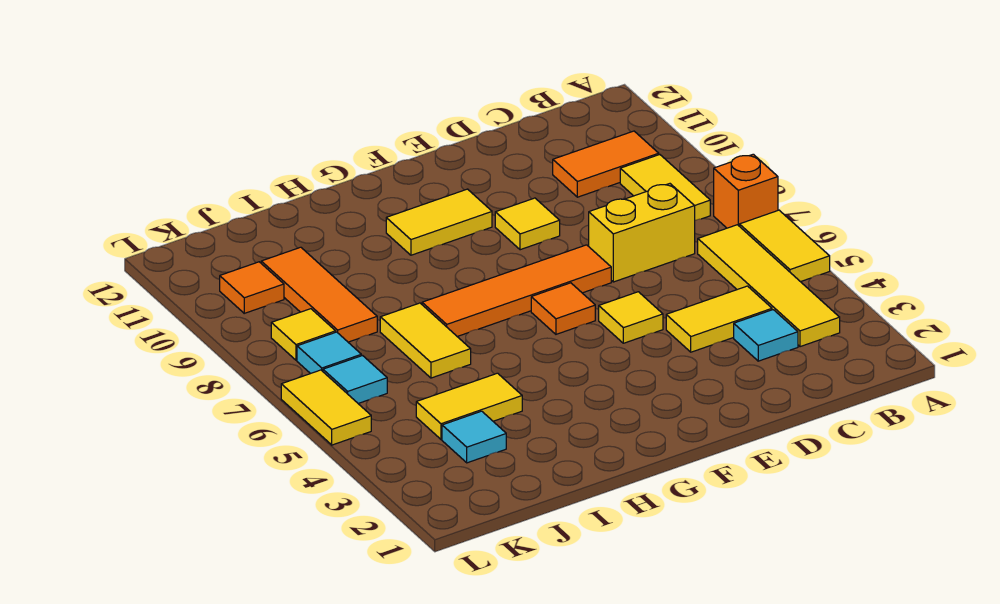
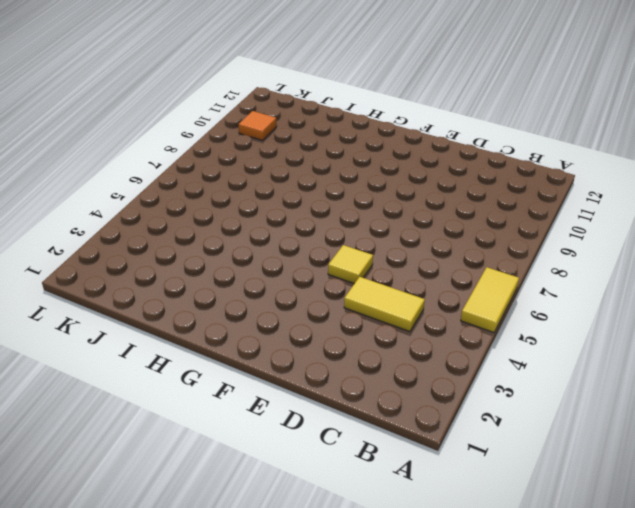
none -> orange brick A7 level 1
none -> yellow tile B3:B6 level 1
none -> yellow tile B8:B9 level 1

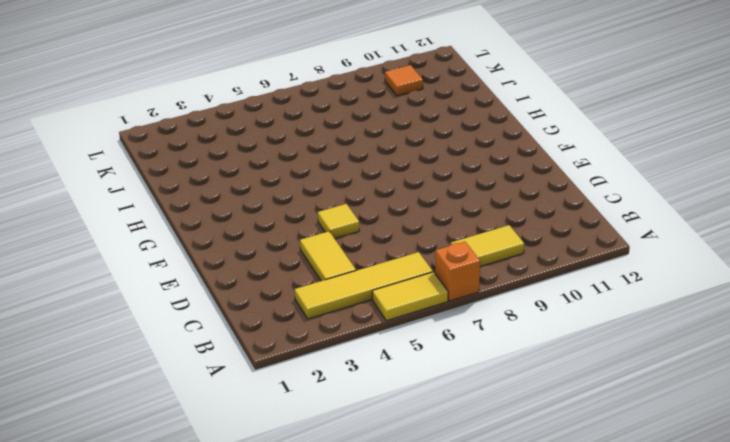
none -> orange tile B10:C10 level 1
none -> cyan tile C3 level 1
none -> yellow brick C7:D7 level 1

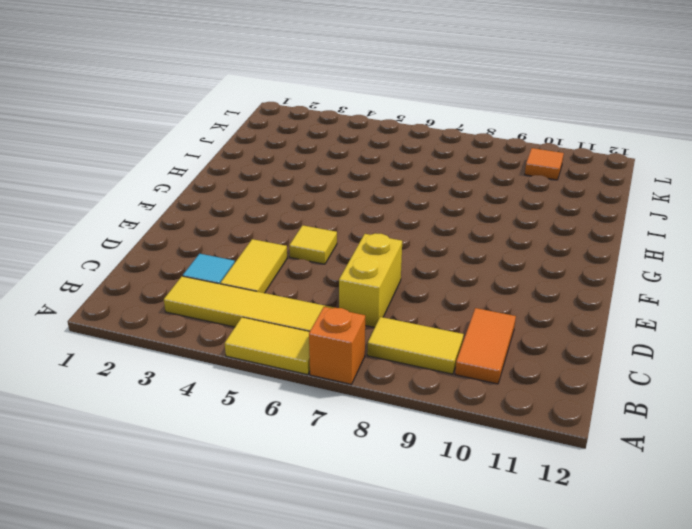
none -> orange tile E7:H7 level 1
none -> yellow tile E9 level 1
none -> orange tile F6 level 1

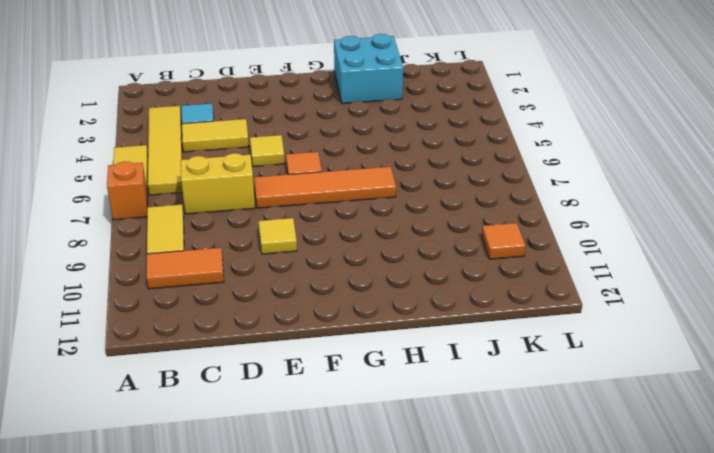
cyan brick H1:I2 level 1 -> none
none -> yellow tile F10:G10 level 1
none -> yellow tile I4:J4 level 1
none -> yellow tile I6:I7 level 1

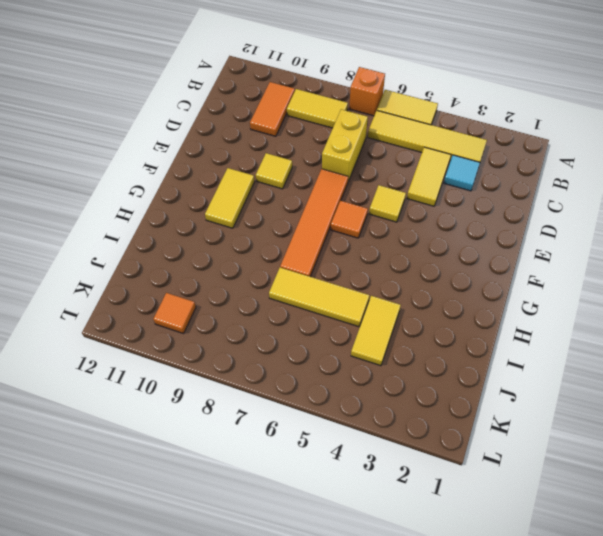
yellow tile I5:I7 level 1 -> yellow tile I6:I7 level 1
none -> cyan tile J3 level 1
none -> orange tile J8:J10 level 1
none -> cyan tile K6 level 1

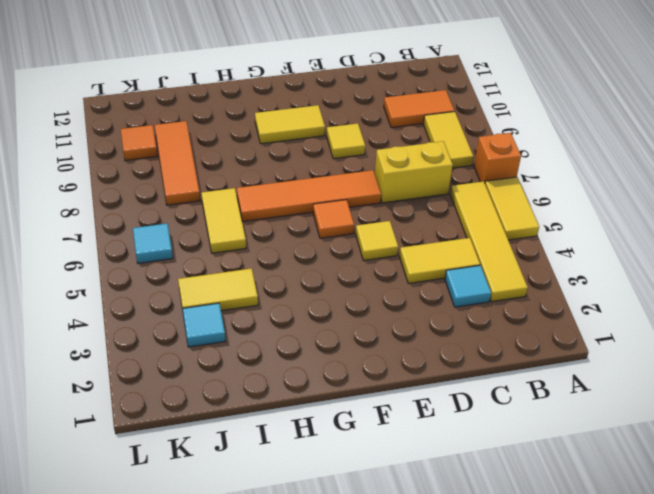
none -> cyan tile K7 level 1
none -> yellow tile K8 level 1
none -> yellow tile L5:L6 level 1

